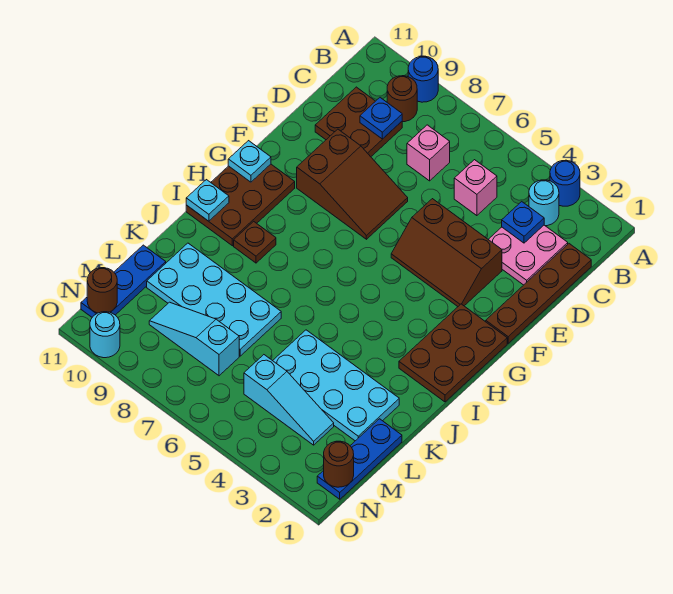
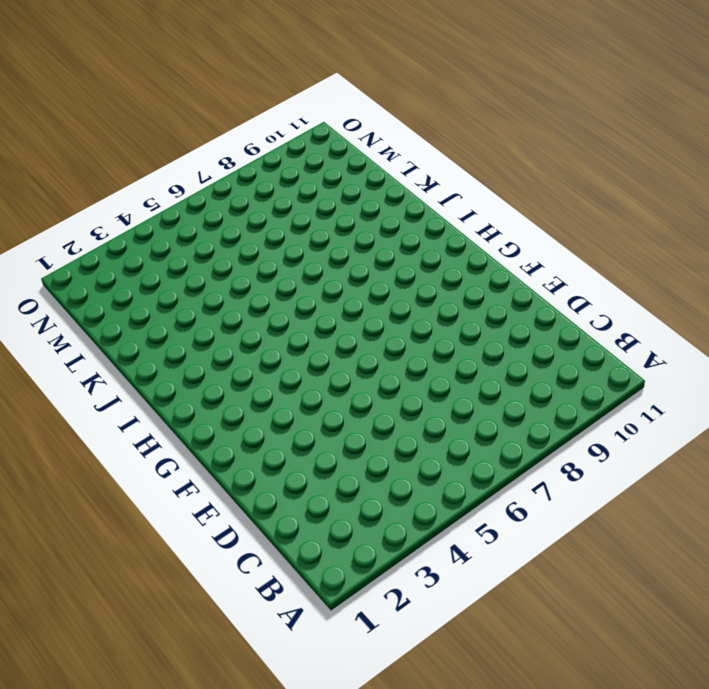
none -> blue round brick A3 level 1
none -> blue round brick A9 level 1
none -> cyan round brick B3 level 1

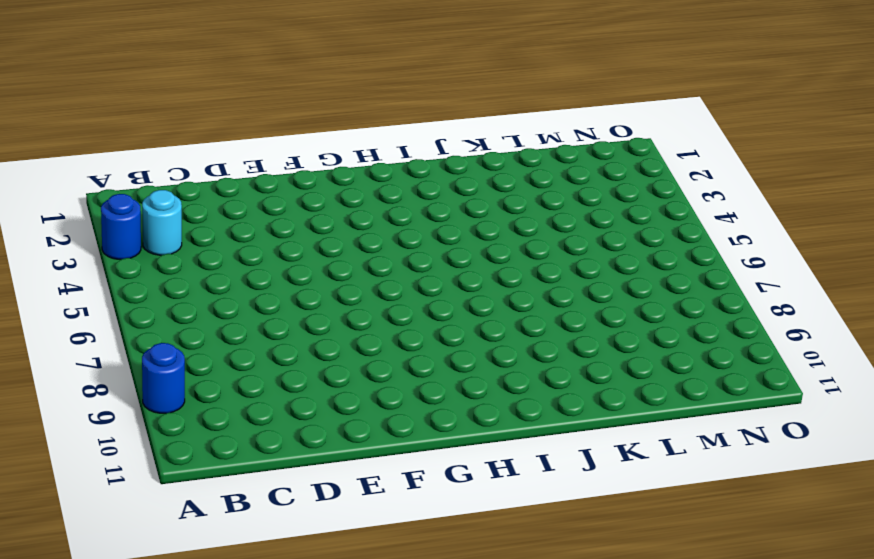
none -> brown round brick B9 level 1
none -> brown plate C1:F1 level 1
none -> pink plate C2:D3 level 1

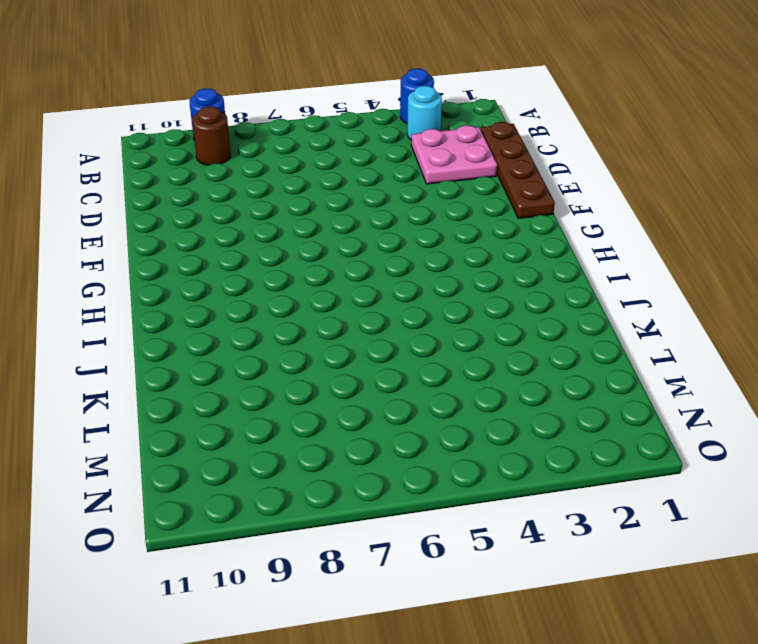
none -> pink brick C5 level 1
none -> pink brick C7 level 1
none -> brown plate C9:D10 level 1

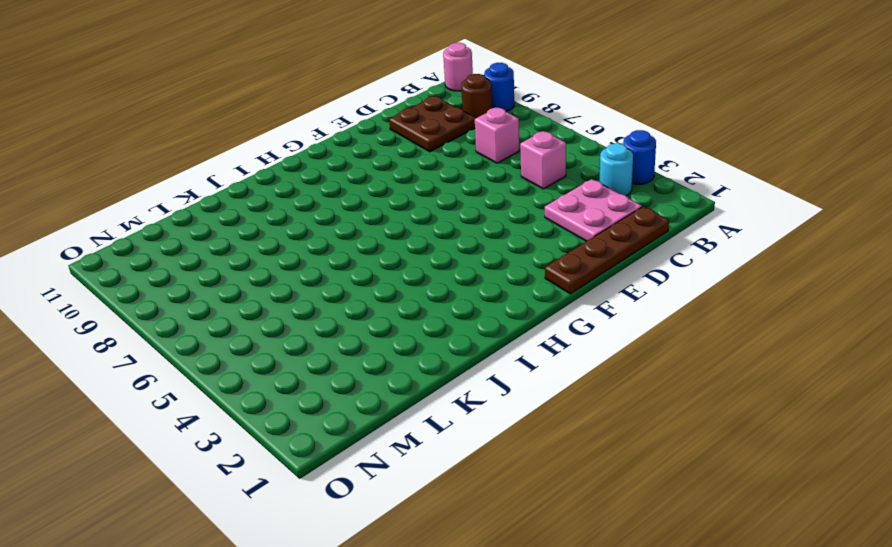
pink round brick A11 level 1 -> none
none -> brown slope E3:F5 level 1 top E
none -> brown slope E7:F9 level 1 top 9
none -> brown plate G1:I2 level 1

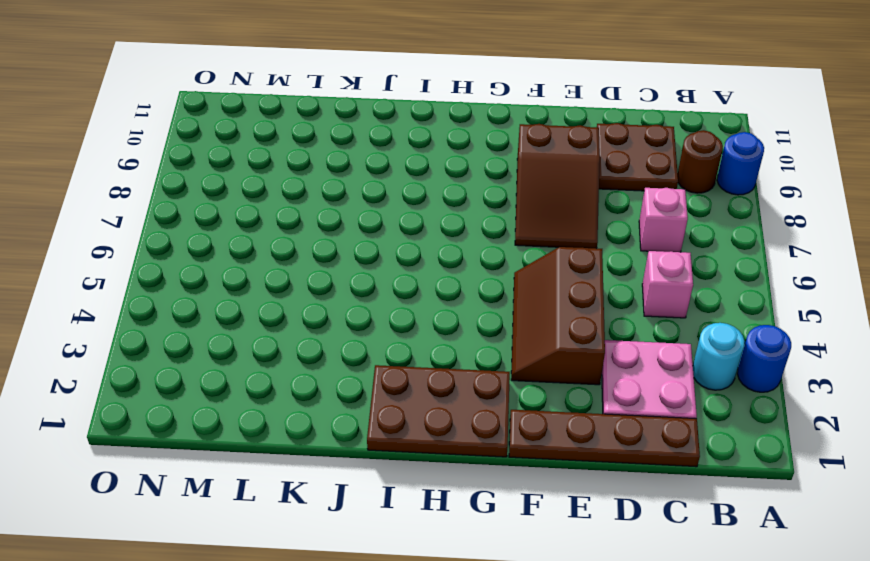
none -> brown plate G10:I11 level 1
none -> brown plate I9 level 1
none -> cyan plate K2:L5 level 1

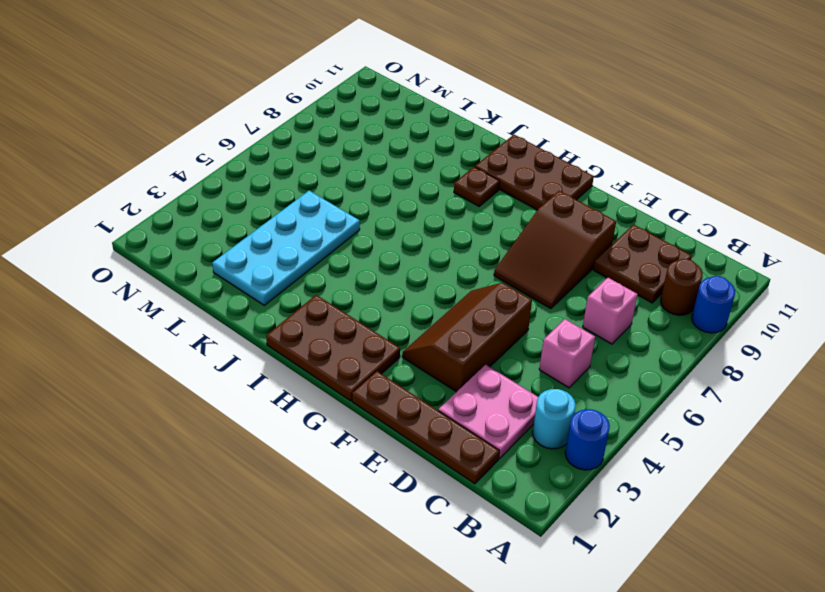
none -> cyan plate K7:L10 level 1
none -> blue plate L1:N1 level 1
none -> blue plate L11:N11 level 1

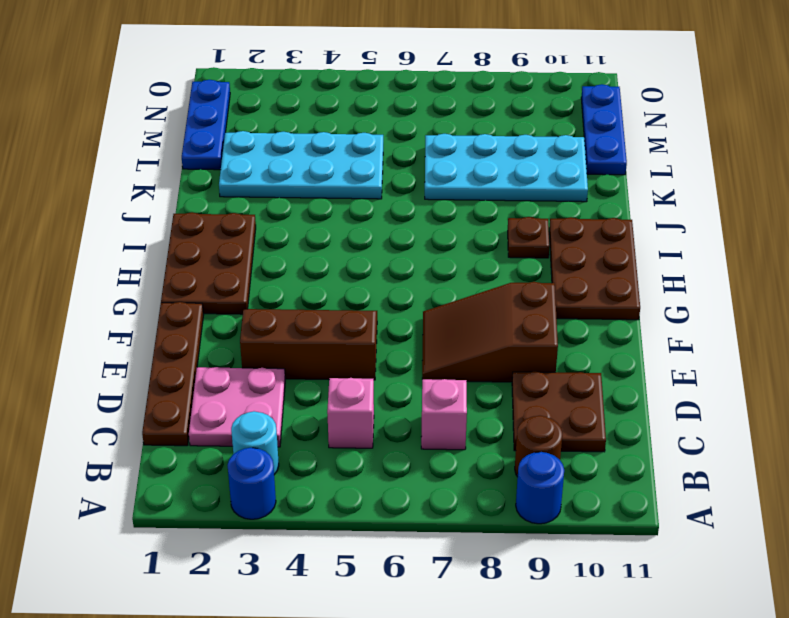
none -> cyan slope M3:M5 level 1 top 5
none -> cyan slope M7:M9 level 1 top 7
none -> cyan round brick O10 level 1

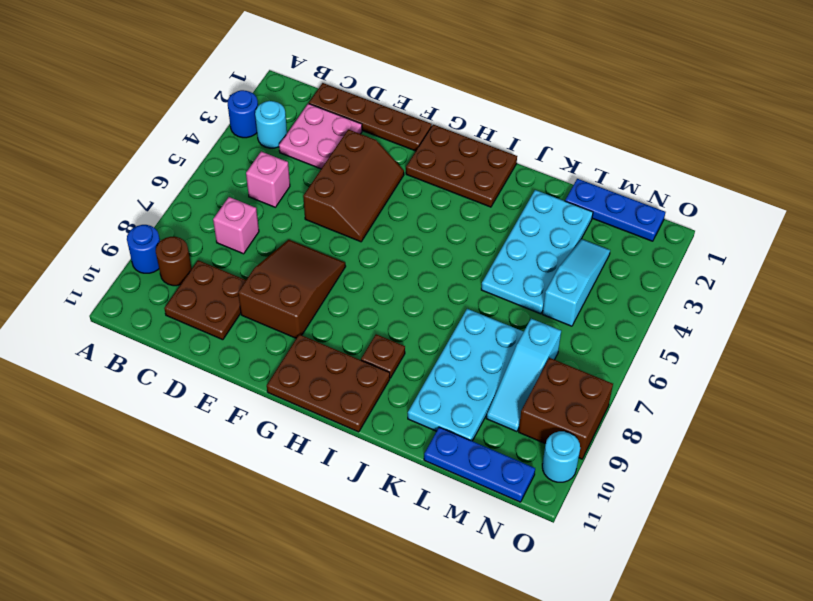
brown brick N8:O9 level 1 -> none
none -> blue plate C3 level 2
none -> blue plate C9 level 2
none -> cyan plate G11 level 2

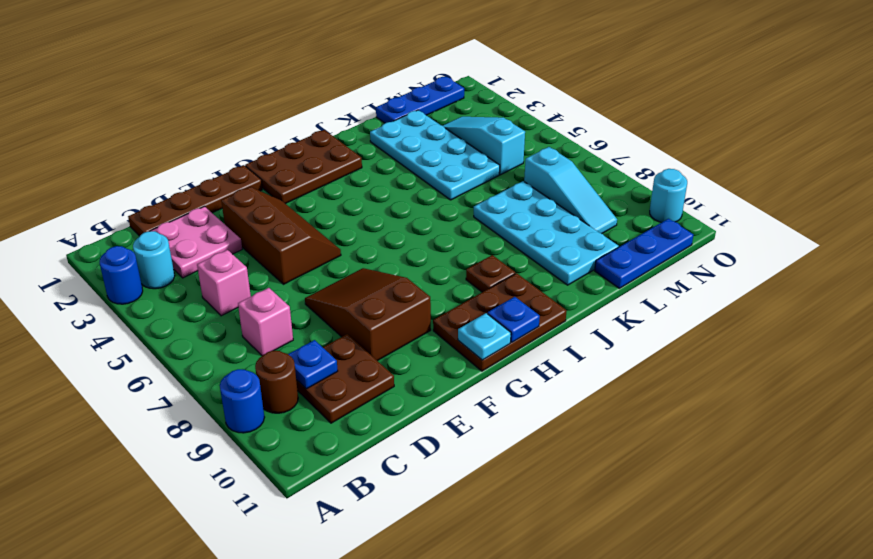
blue plate H11 level 2 -> blue plate C3 level 2
none -> cyan plate I11 level 2
none -> brown round brick N1 level 2
none -> brown round brick N11 level 2

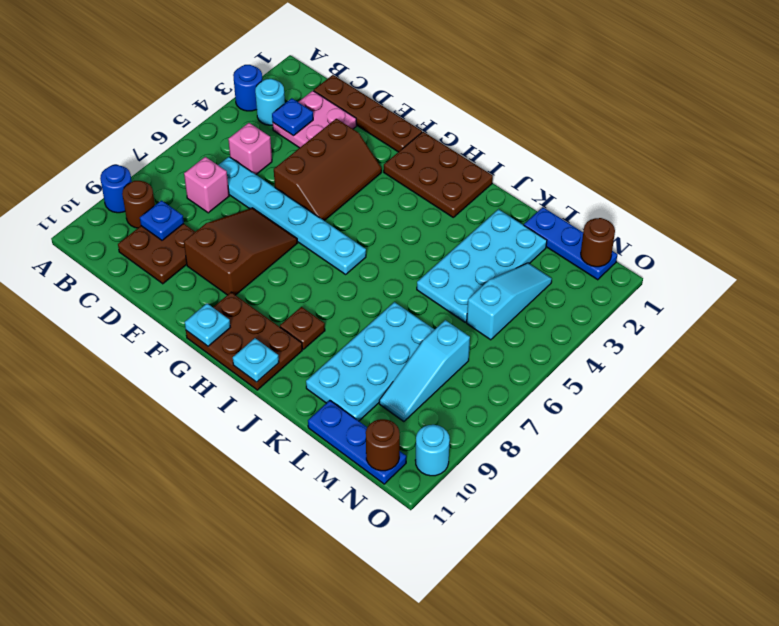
cyan plate C6:H6 level 1 -> none

